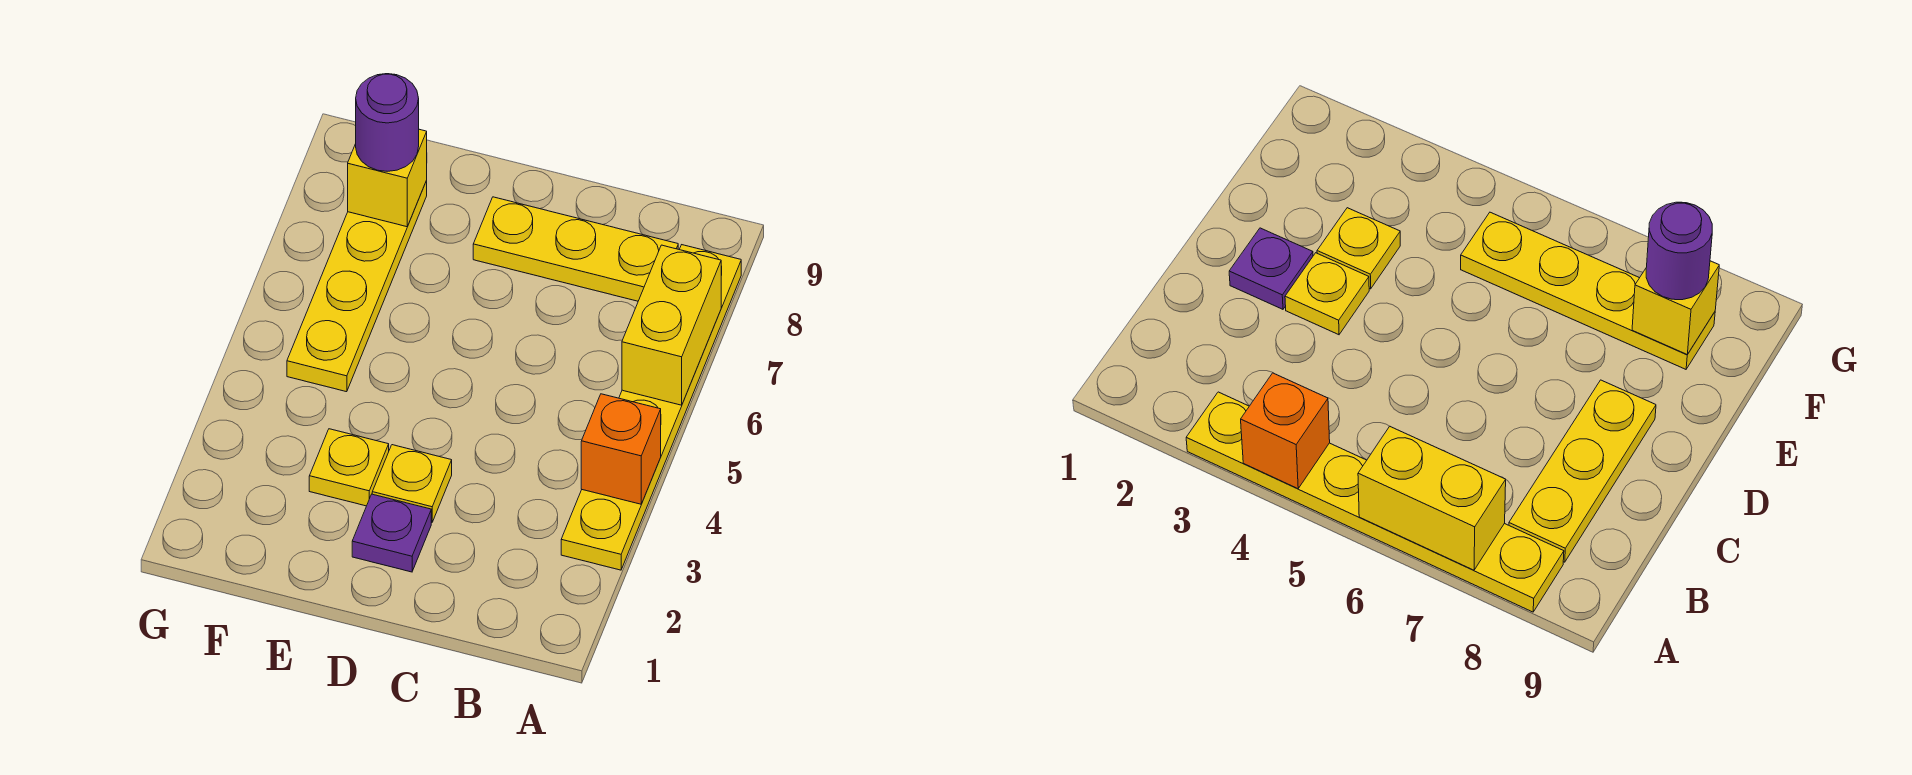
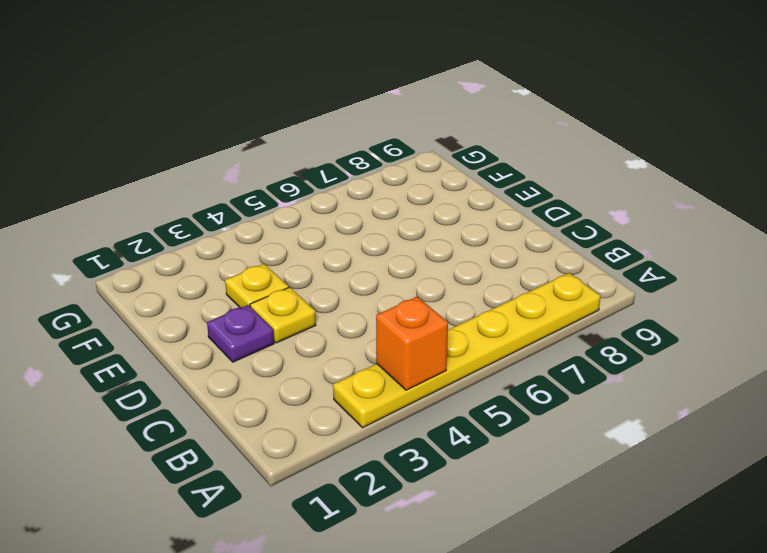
none -> yellow plate B8:D8 level 1
none -> yellow plate F5:F8 level 1

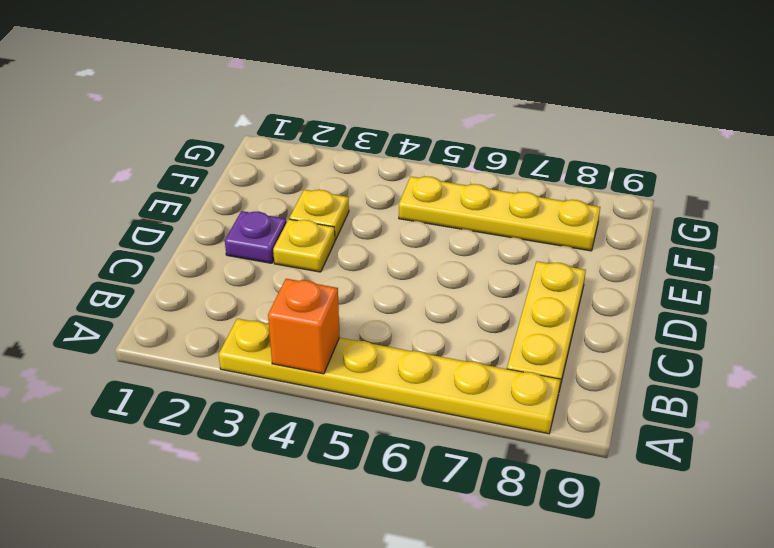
none -> yellow brick A6:A7 level 2
none -> yellow brick F8 level 2

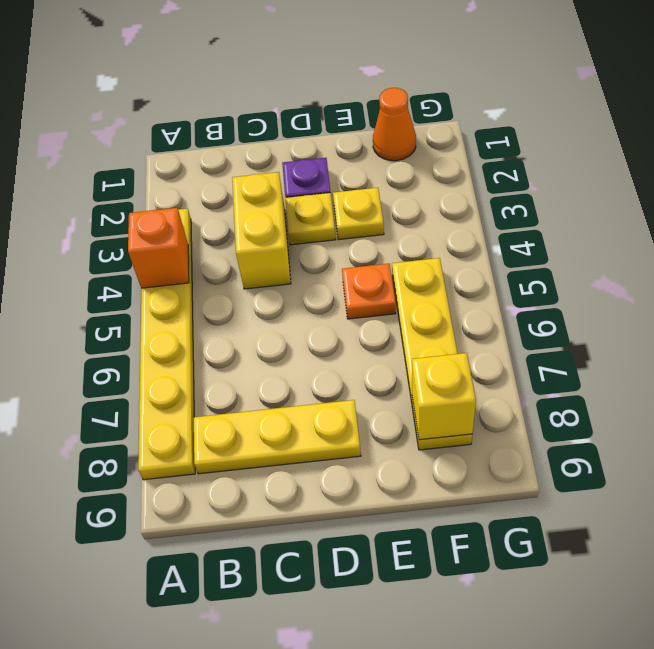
yellow brick C3:C4 level 1 -> yellow brick A6:A7 level 2
orange plate E5 level 1 -> none
orange cone F1 level 1 -> none
none -> purple round brick F8 level 3

